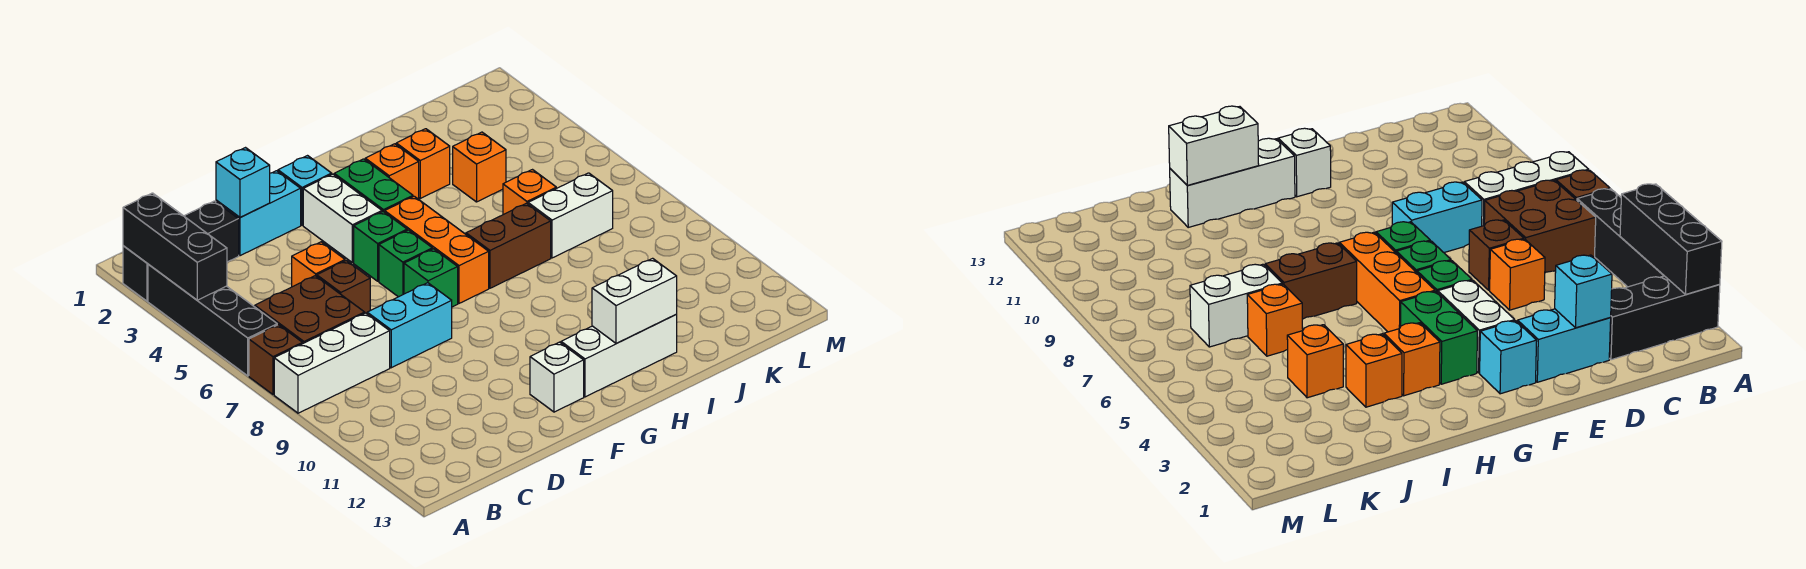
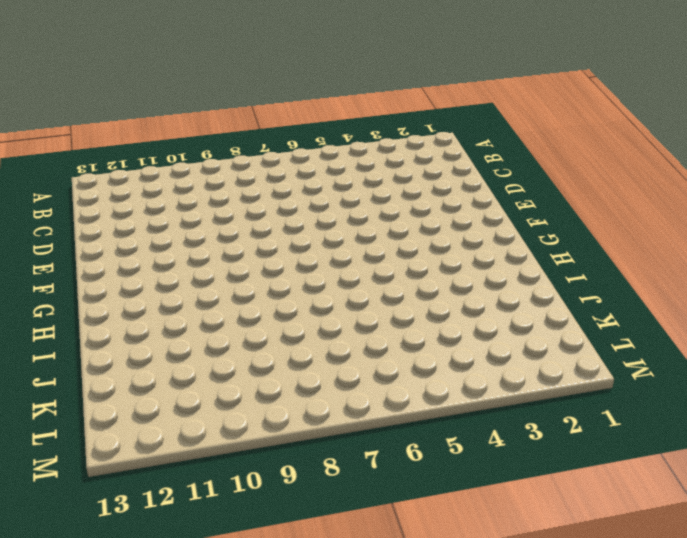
none -> black brick A2:C2 level 1
none -> black brick A3:A6 level 1
none -> brown brick A7 level 1

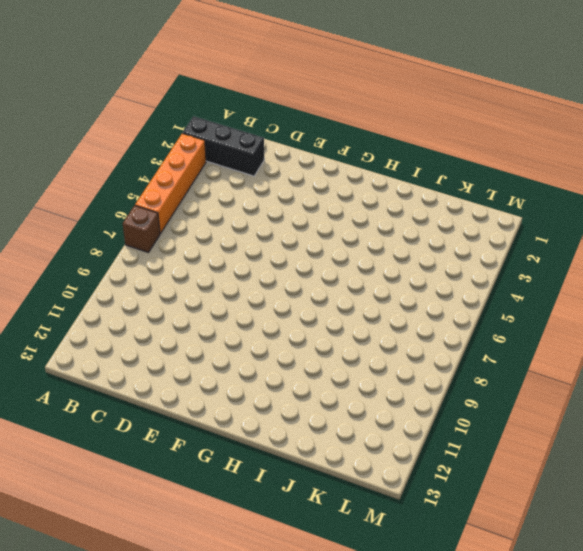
orange brick A3:A6 level 1 -> black brick A3:A6 level 1
none -> white brick A8:C8 level 1
none -> brown brick B6:C7 level 1
none -> cyan brick D2:E2 level 1

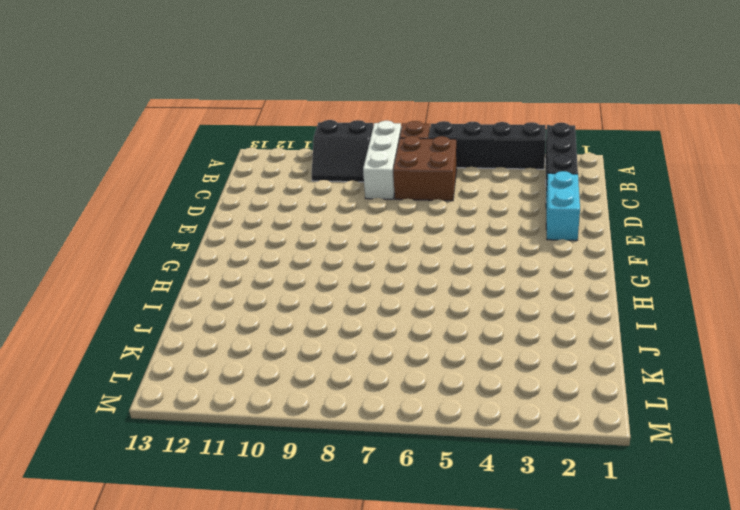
black slope A9:B10 level 1 top A -> none
none -> orange brick D5 level 1
none -> brown brick D6 level 1
none -> cyan brick D8:E8 level 1

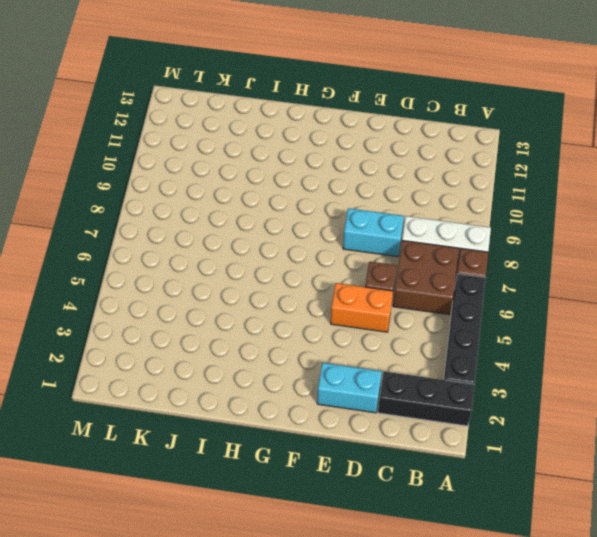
orange brick D5:E5 level 1 -> orange brick D5 level 1
none -> cyan brick F2 level 1
none -> white brick F3:F4 level 1
none -> green brick F5 level 1

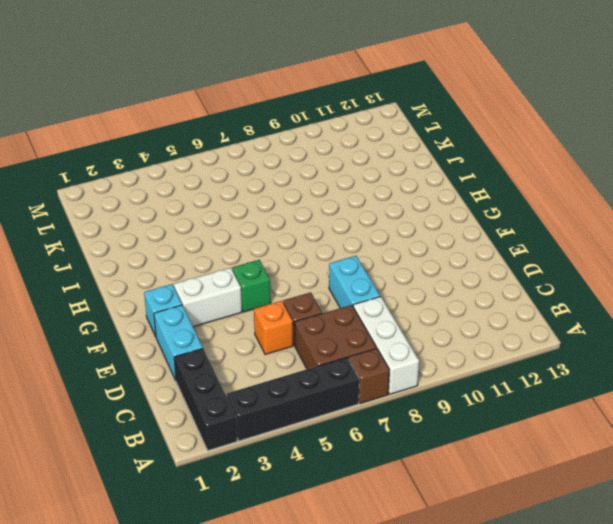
none -> green brick F6 level 1
none -> green brick F7 level 1
none -> white brick F12 level 1

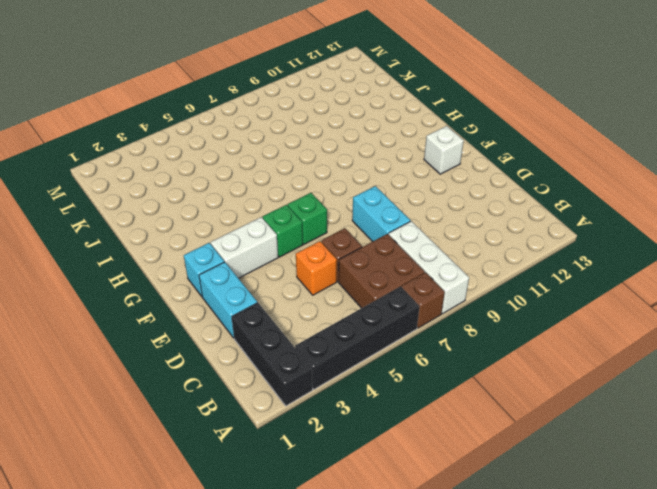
none -> green brick F7 level 1
none -> green brick G3:G4 level 1
none -> orange brick G5:G7 level 1

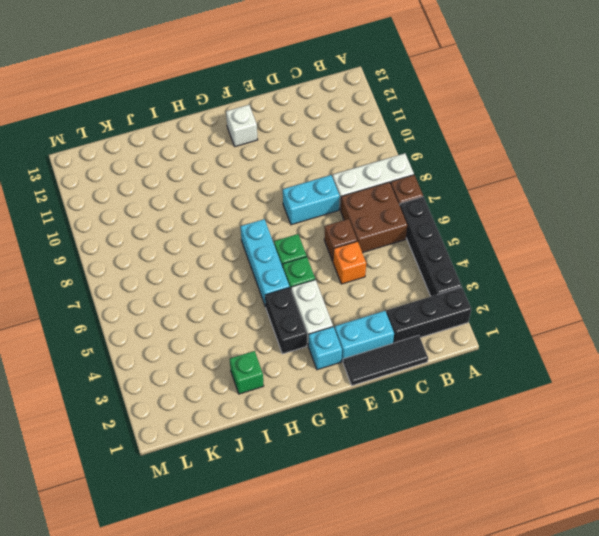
black tile C1:E1 level 1 -> none
black brick G3:G4 level 1 -> green brick G3:G4 level 1
cyan brick G5:G7 level 1 -> orange brick G5:G7 level 1
green brick I2 level 1 -> green brick F7 level 1
none -> white brick G12:I12 level 1
none -> orange brick H3 level 1
none -> brown brick H7:I7 level 1

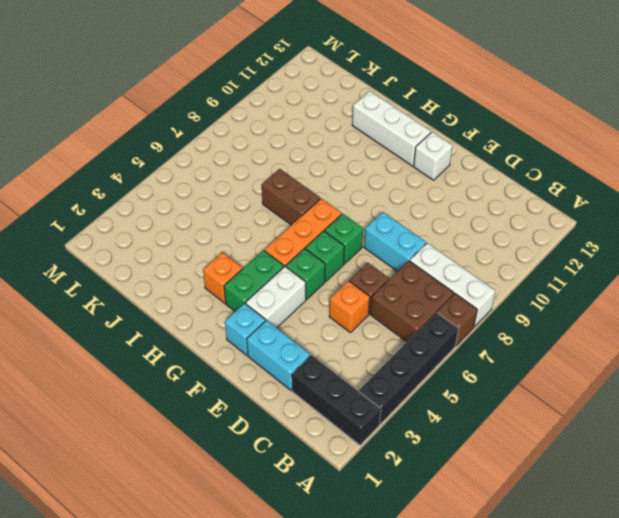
none -> orange brick I3 level 1
none -> orange brick J4 level 1
none -> orange brick J6 level 1

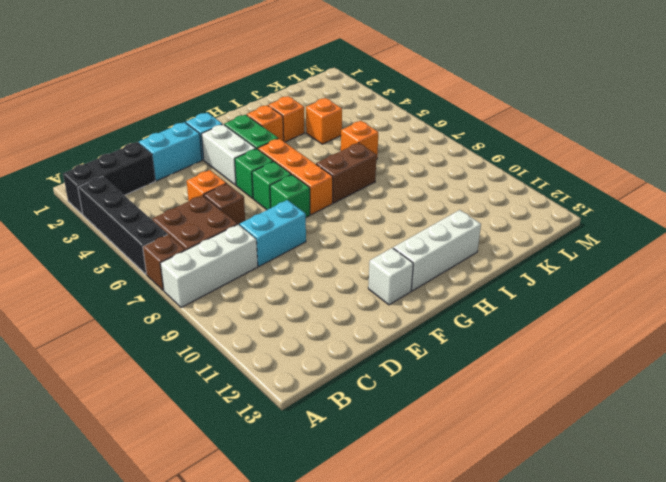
none -> white brick J7:K7 level 1
none -> black brick A2:A4 level 2
none -> cyan brick D2 level 2

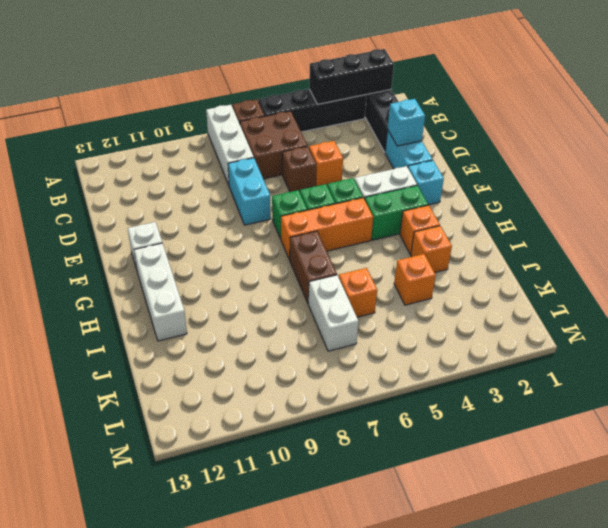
none -> white brick H12:I12 level 2

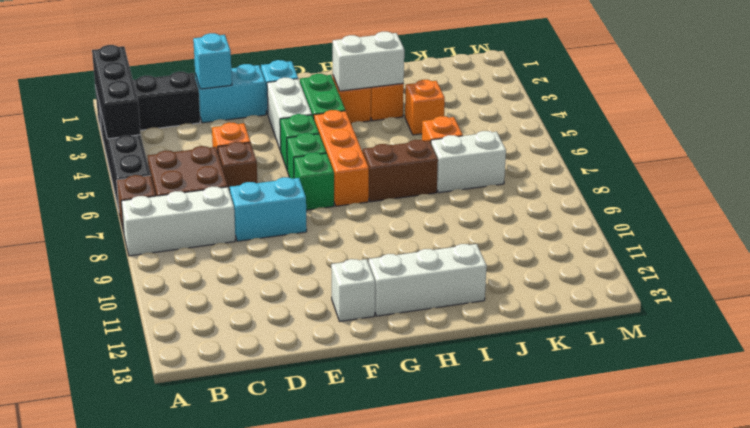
white brick H3:I3 level 2 -> white brick H12:I12 level 2

